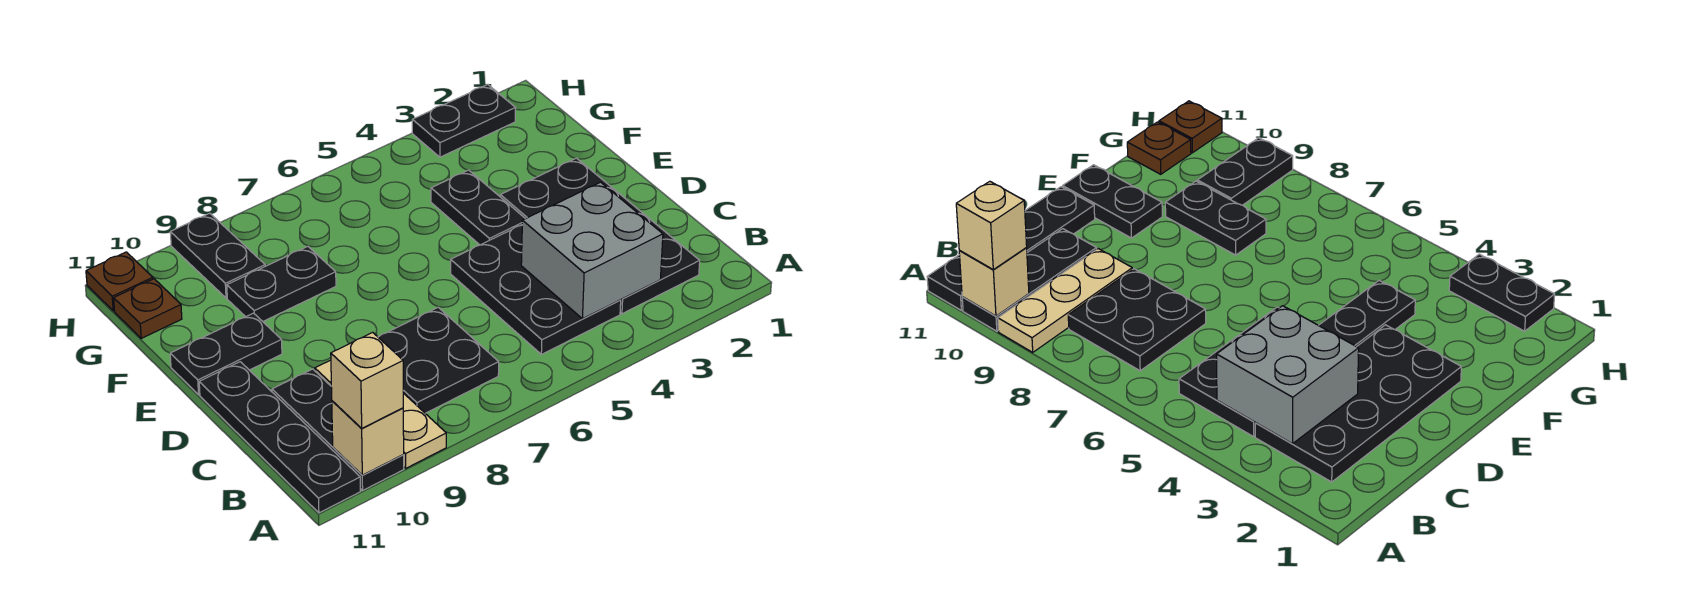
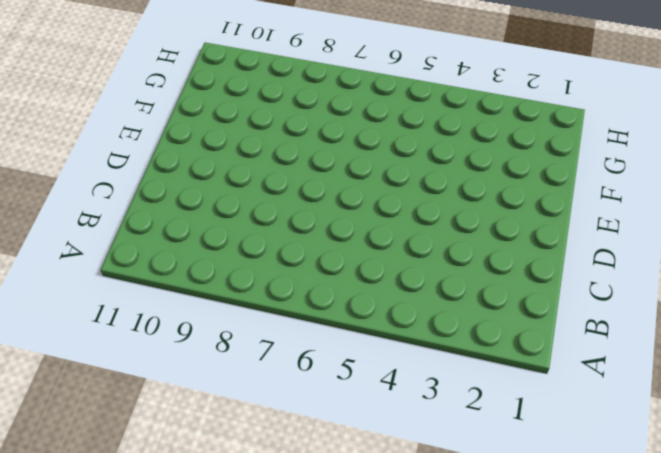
none -> tan plate A9:C9 level 1
none -> black plate A10:C10 level 1
none -> black plate A11:D11 level 1

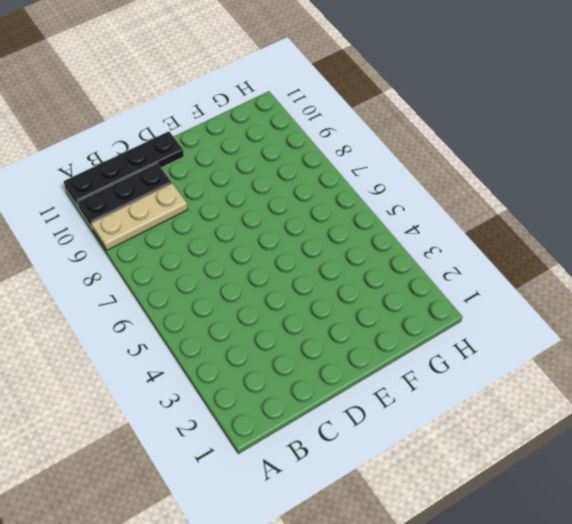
none -> black plate B2:E3 level 1
none -> black plate B4:D5 level 1
none -> black plate B7:C8 level 1

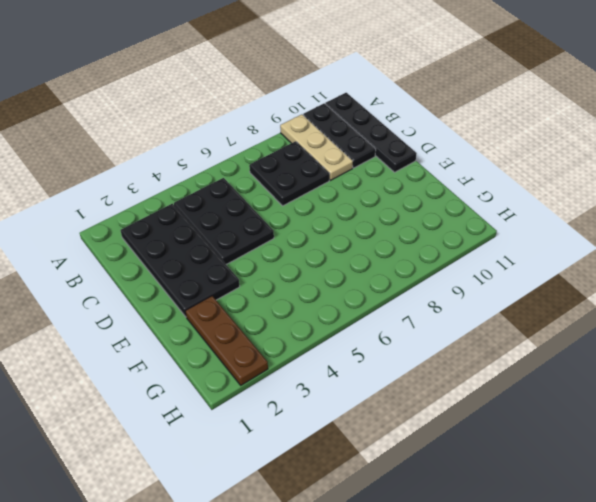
brown plate F2:H2 level 1 -> black plate H2:H3 level 1
none -> black plate E4:F4 level 1
none -> black plate E10:E11 level 1
none -> black plate F8:F9 level 1

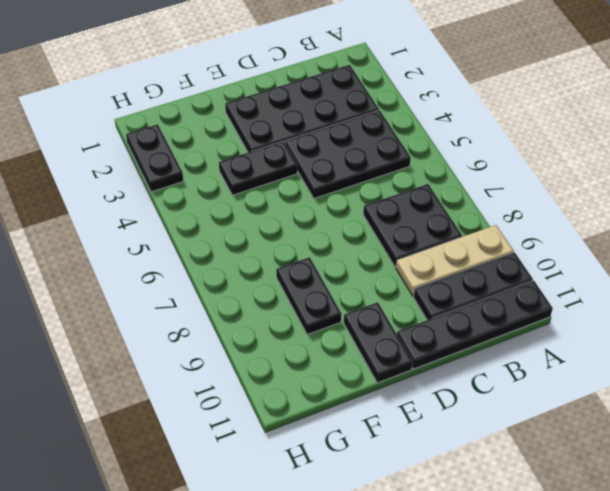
none -> black plate G9:H9 level 1
none -> brown plate G11 level 1
none -> brown plate H11 level 1

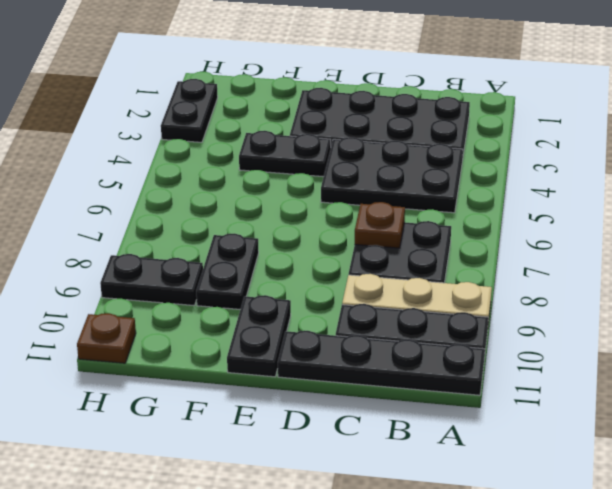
brown plate C7 level 2 -> brown plate G11 level 1
none -> tan brick A10 level 2
none -> grey brick B3:C4 level 2
none -> tan brick A10 level 3

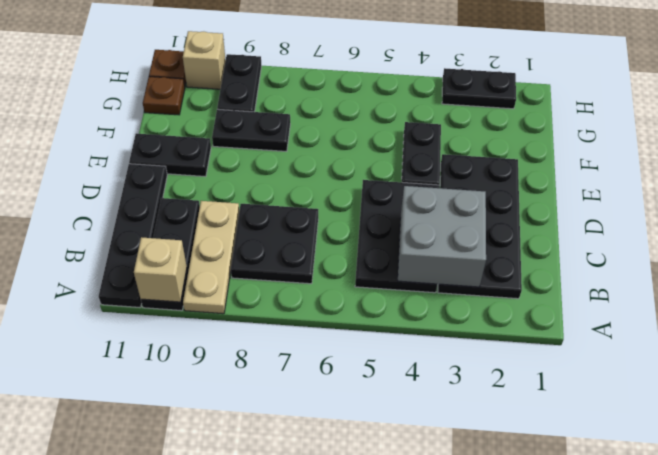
tan brick H10 level 1 -> tan brick A10 level 3

